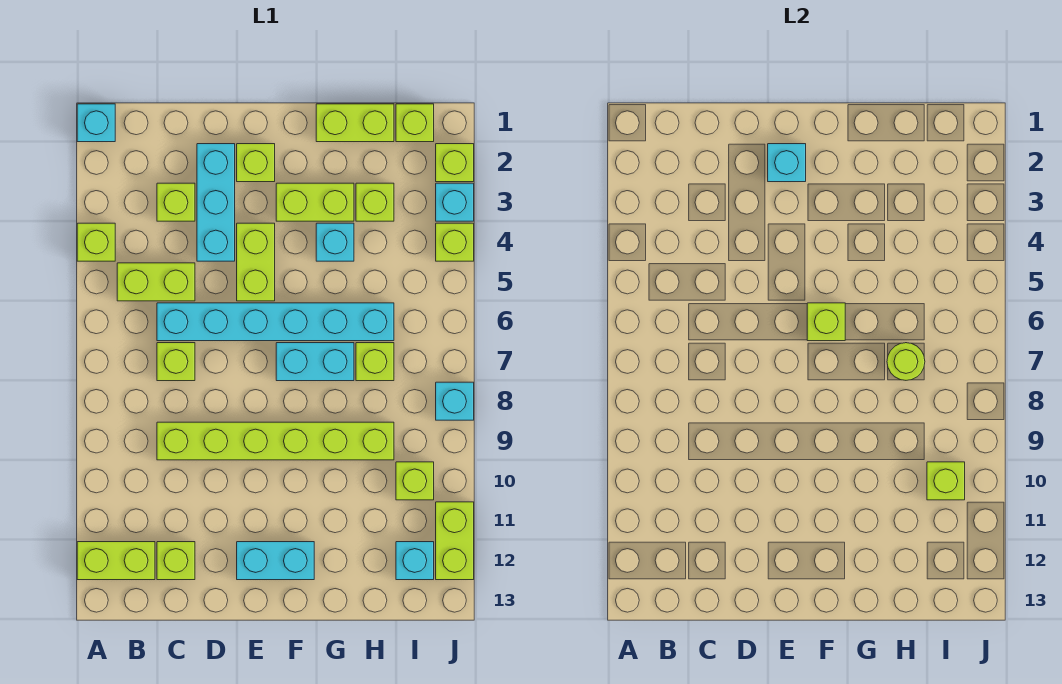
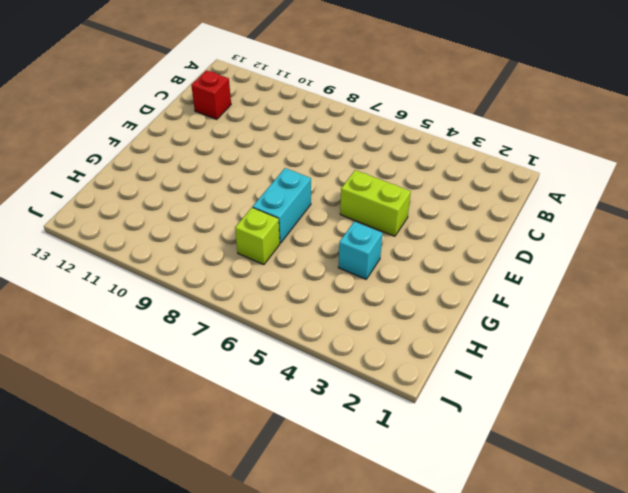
red brick C12 level 1 -> lime brick C12 level 1
none -> cyan brick A1 level 1
none -> lime brick A4 level 1
none -> lime brick A12:B12 level 1
none -> lime brick B5:C5 level 1

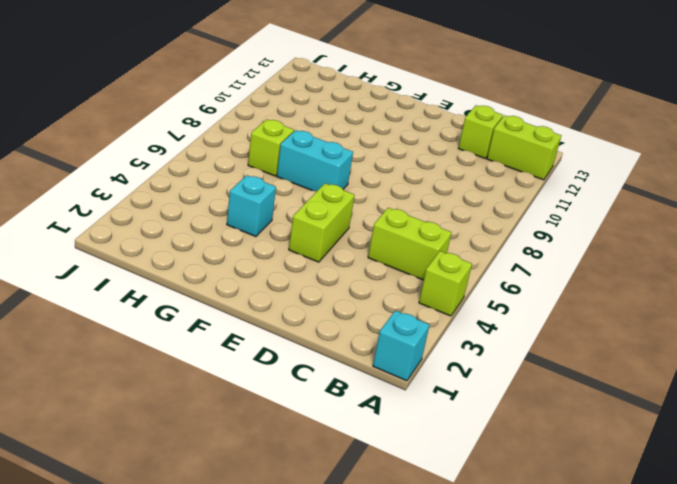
none -> lime brick C3 level 1
none -> cyan brick C6:H6 level 1
none -> lime brick C7 level 1
none -> lime brick C9:H9 level 1

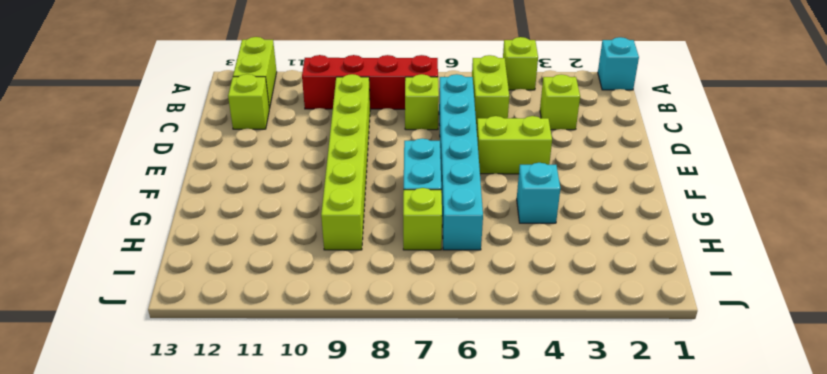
red brick B7:B10 level 1 -> none
none -> cyan brick D2:D4 level 1
none -> lime brick E2 level 1
none -> cyan brick E12:F12 level 1
none -> lime brick F3:G3 level 1

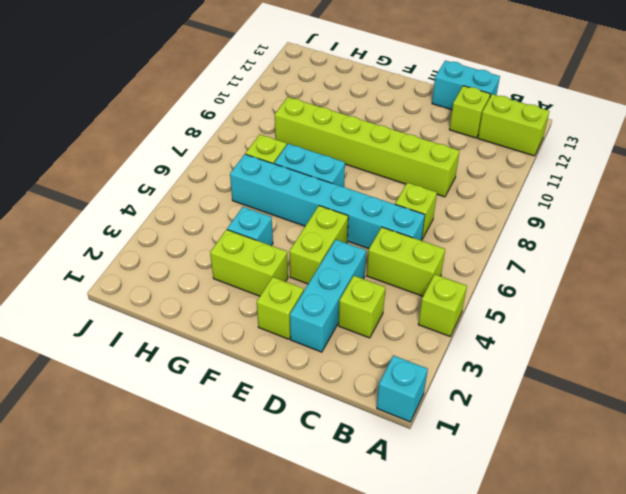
cyan brick C13:D13 level 1 -> cyan brick E12:F12 level 1
none -> lime brick G1:H1 level 1
none -> lime brick H3 level 1
none -> lime brick I1 level 1
none -> lime brick I10 level 1

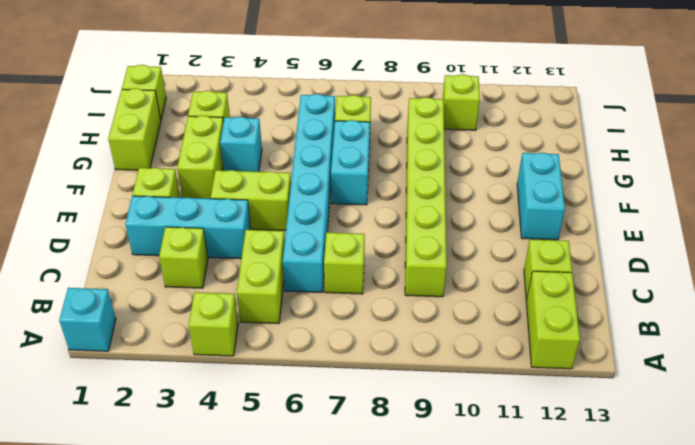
none -> cyan brick I12 level 1
none -> lime brick J2 level 1
none -> cyan brick J3 level 1
none -> lime brick J4 level 1

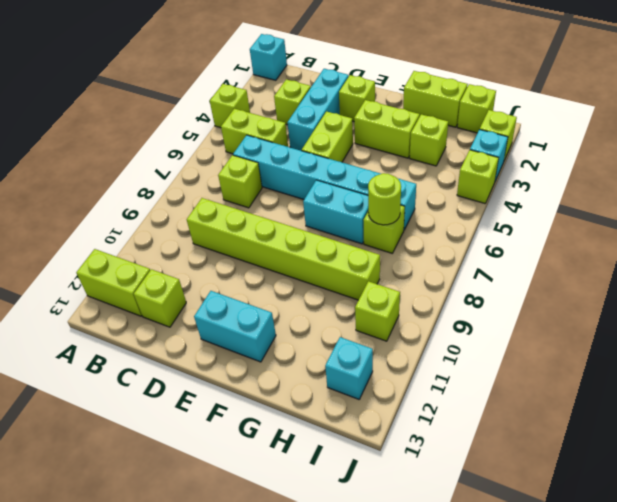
none -> cyan brick G4 level 1
none -> cyan brick J8 level 1
none -> lime brick J11:J12 level 1
none -> cyan brick E2 level 2

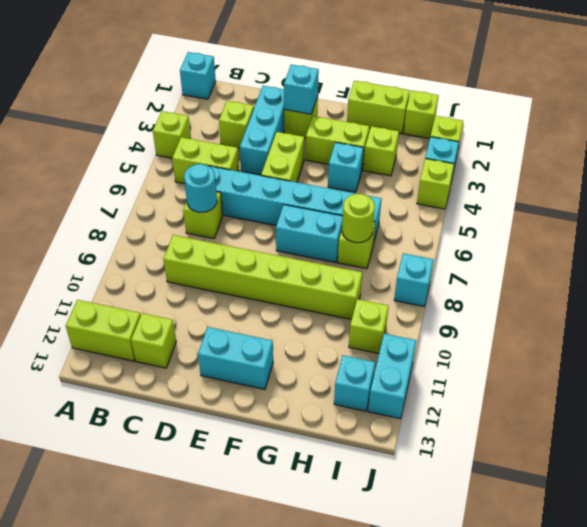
cyan round brick C7 level 2 -> none
cyan brick J11:J12 level 1 -> lime brick J11:J12 level 1
none -> lime brick F6 level 2
none -> lime brick I10 level 2

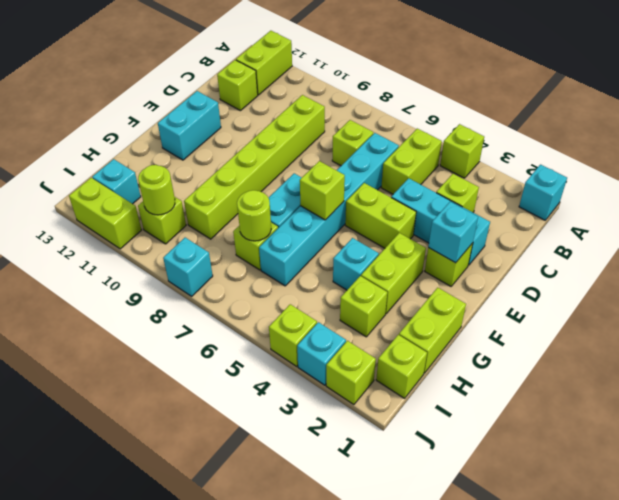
lime round brick I10 level 2 -> lime brick I10 level 2

